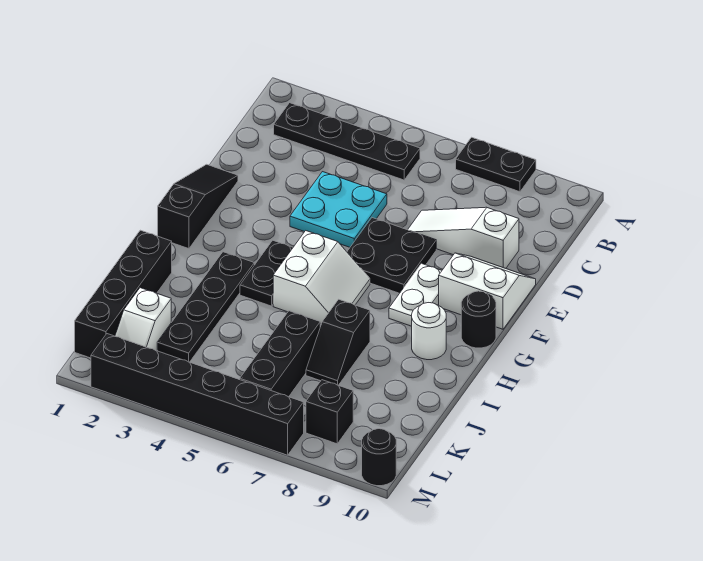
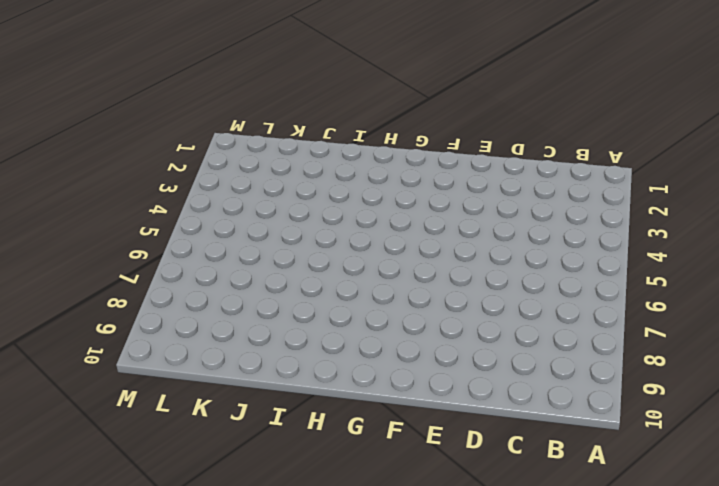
none -> black plate A7:A8 level 1
none -> black plate B2:B5 level 1
none -> cyan plate D4:E5 level 1

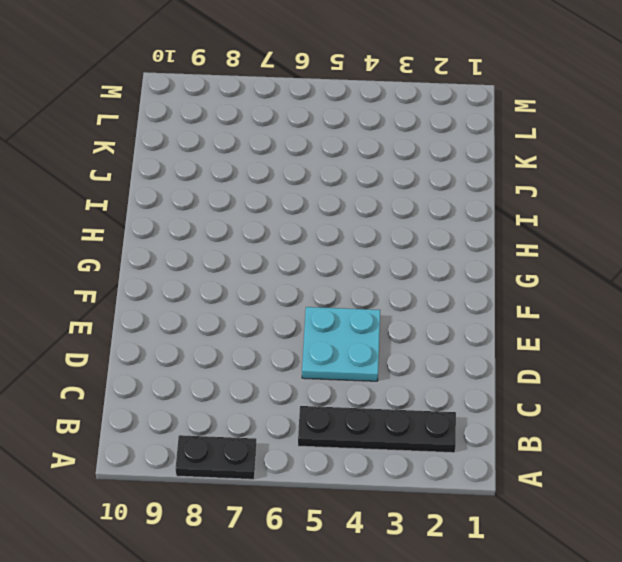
none -> white slope D7:D9 level 1 top 9
none -> black slope E1:G1 level 1 top G
none -> black plate E6:F7 level 1

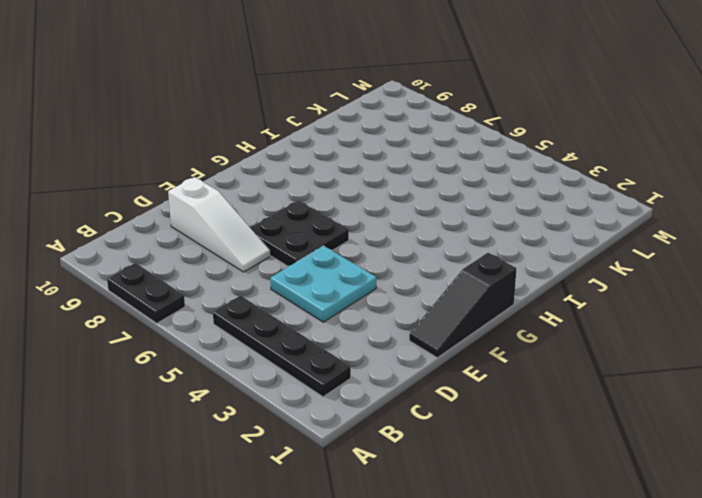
none -> white slope E9:F10 level 1 top F
none -> white plate F8:G8 level 1
none -> black plate G4:H4 level 1

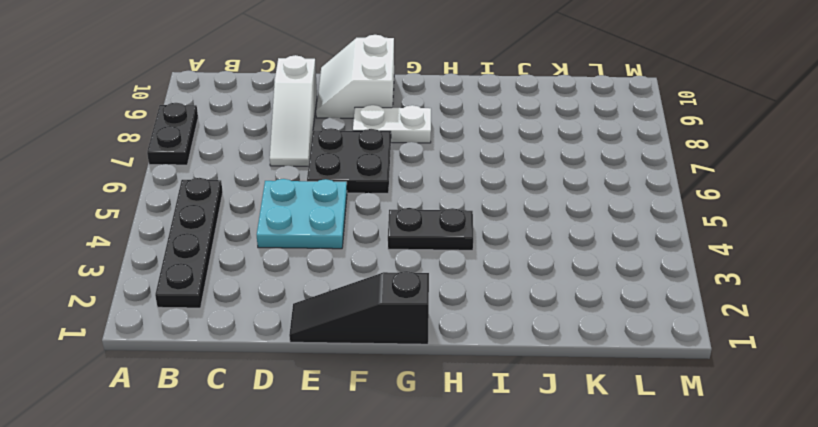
none -> white slope G5:H6 level 1 top 5
none -> black round brick G10 level 1
none -> black plate H3:K3 level 1

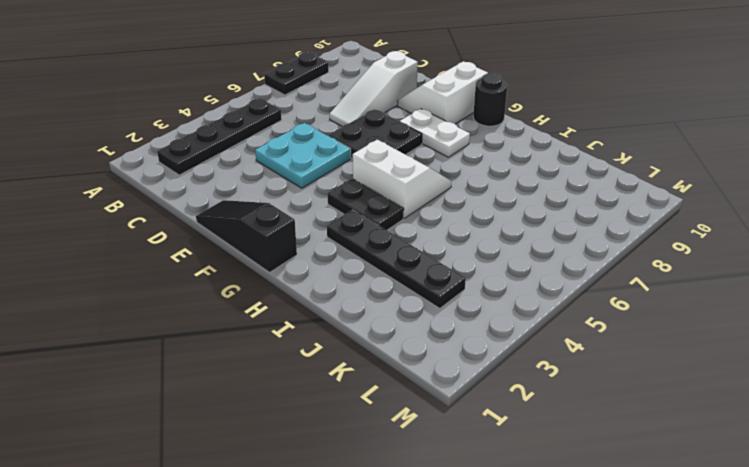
none -> white round brick H9 level 1
none -> black brick I1:L1 level 1
none -> black slope I7:J7 level 1 top I

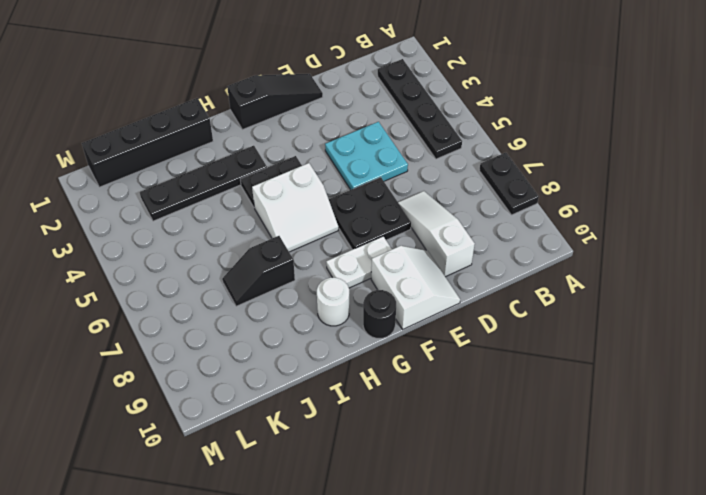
none -> black brick J6:L6 level 1
none -> white slope K2:L2 level 1 top K
none -> black brick L8 level 1

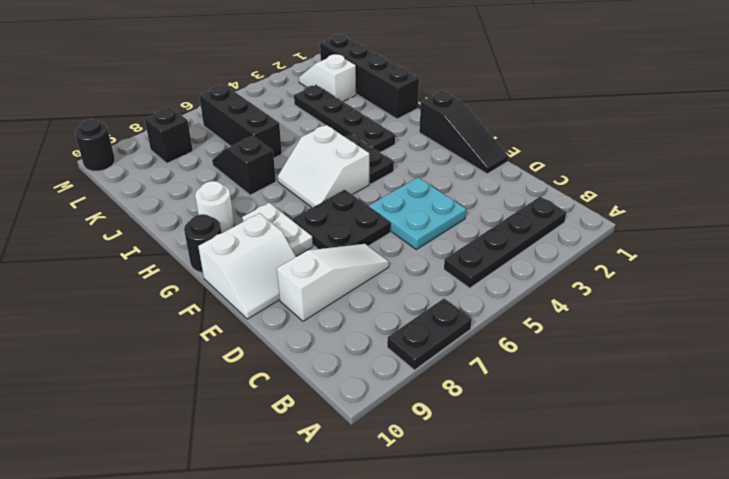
none -> black brick M2:M7 level 1

